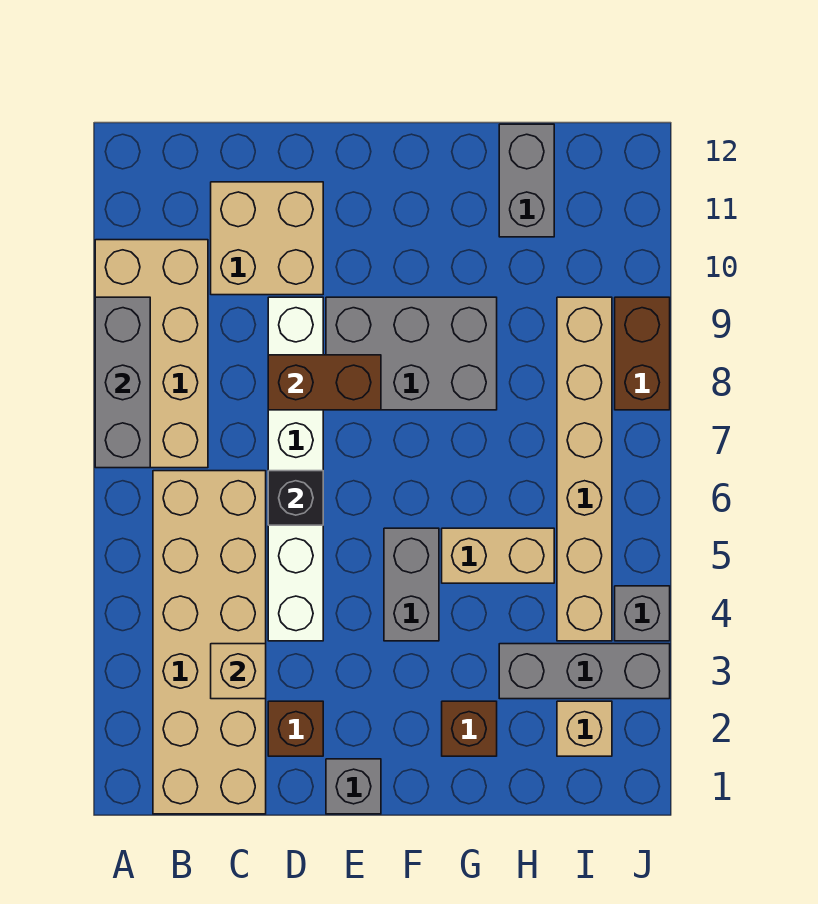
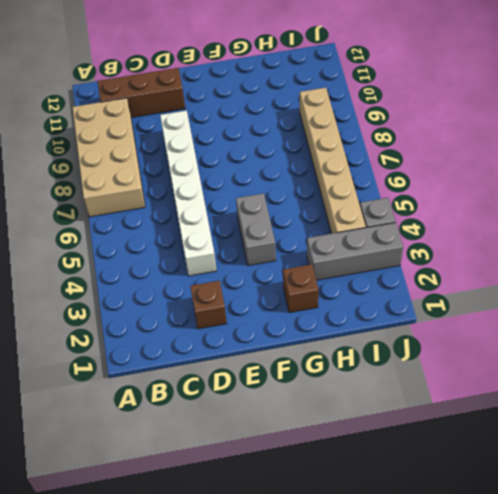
brown brick B11:D11 level 1 -> tan brick C10:D11 level 1
none -> tan brick B1:C6 level 1
none -> grey brick E1 level 1
none -> grey brick E8:G9 level 1

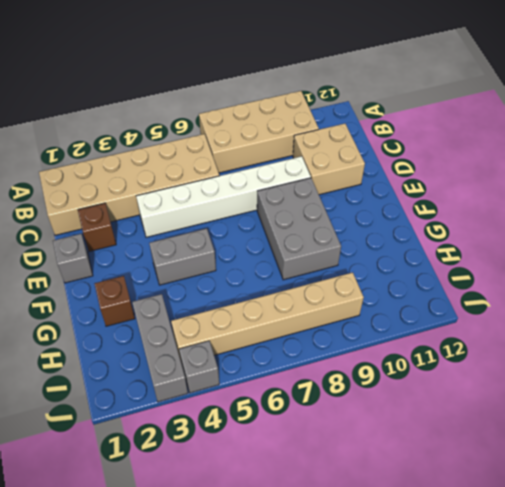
none -> tan brick G5:H5 level 1
none -> grey brick H11:H12 level 1
none -> tan brick I2 level 1

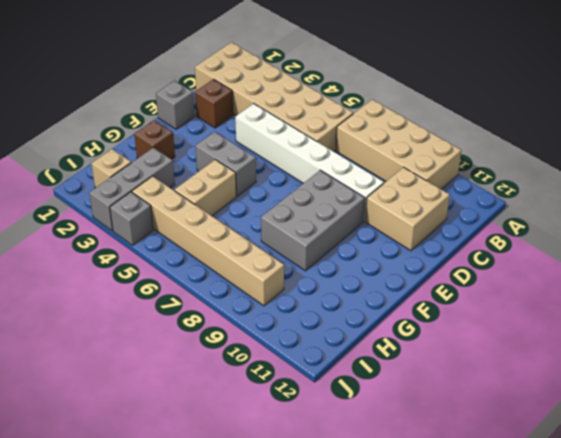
none -> grey brick H11:H12 level 1
none -> brown brick J8:J9 level 1
none -> grey brick A7:A9 level 2

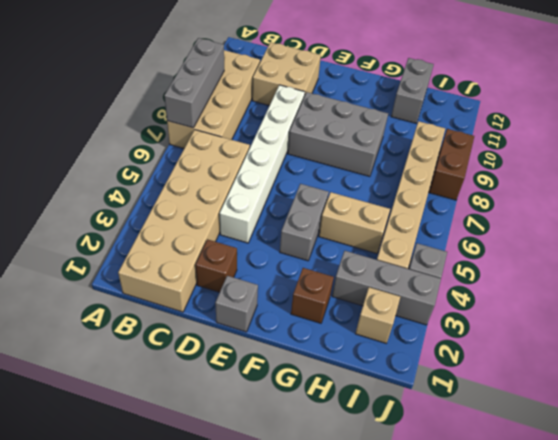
none -> tan brick C3 level 2
none -> black brick D6 level 2
none -> brown brick D8:E8 level 2

